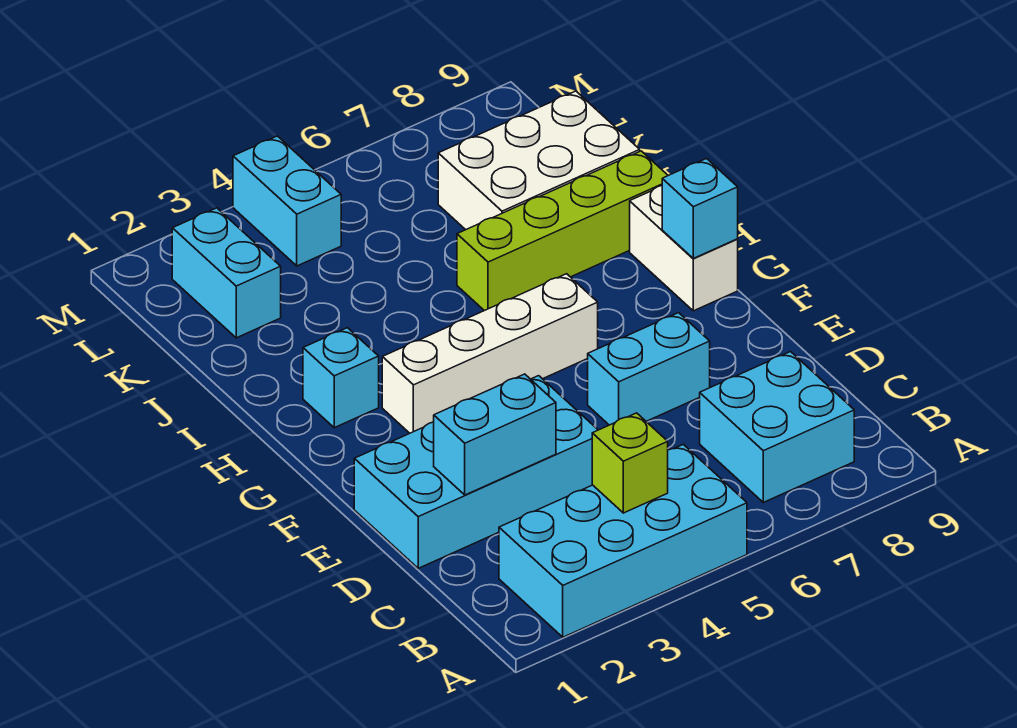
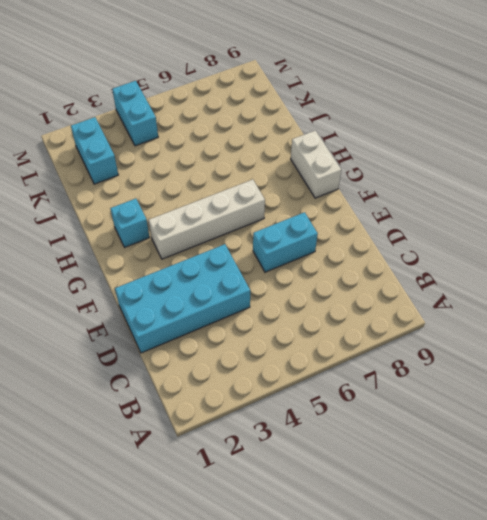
none -> cyan brick A2:B5 level 1
none -> cyan brick B7:C8 level 1
none -> lime brick I6:I9 level 1

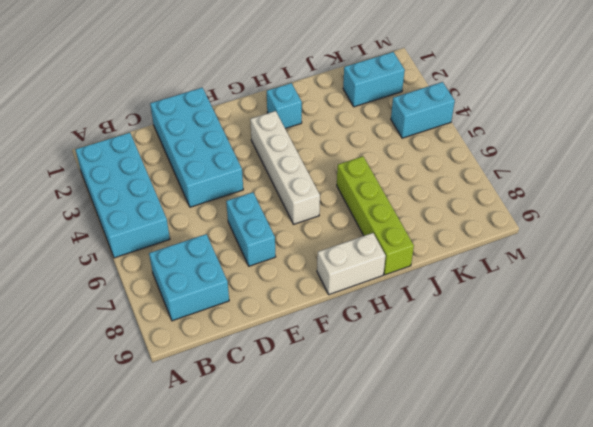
none -> white brick J7:K9 level 1
none -> lime brick B4 level 2
none -> cyan brick D2:D3 level 2

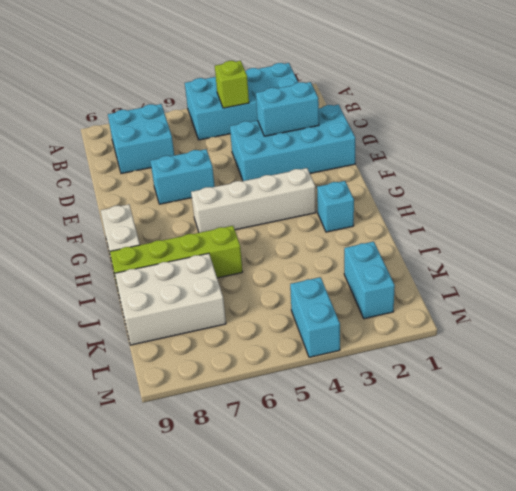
none -> cyan brick G9 level 2

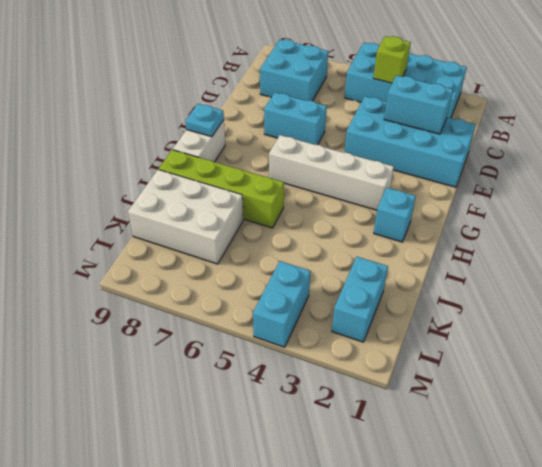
cyan plate G9 level 2 -> cyan brick G9 level 2

